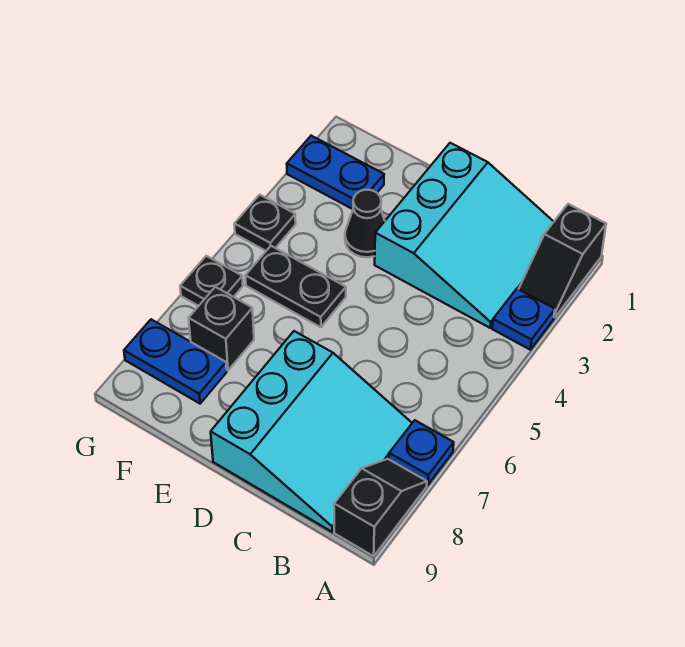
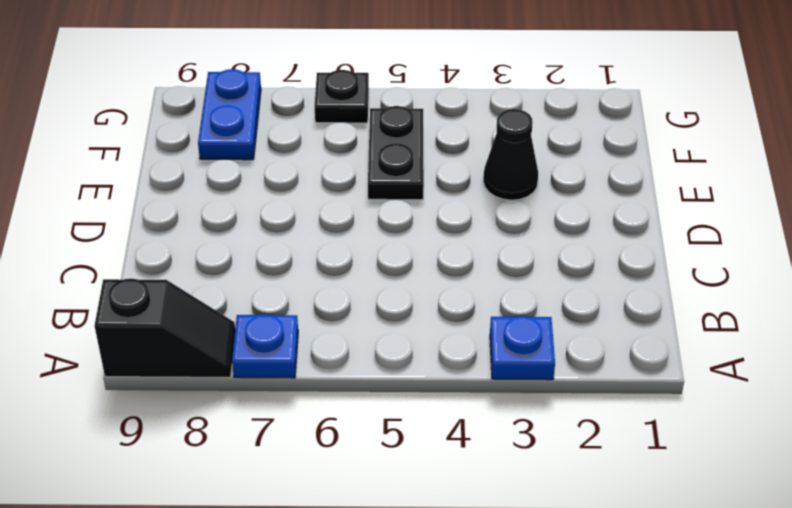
none -> black slope A1:A2 level 1 top 1
none -> cyan slope B1:D3 level 1 top D
none -> cyan slope B7:D9 level 1 top D

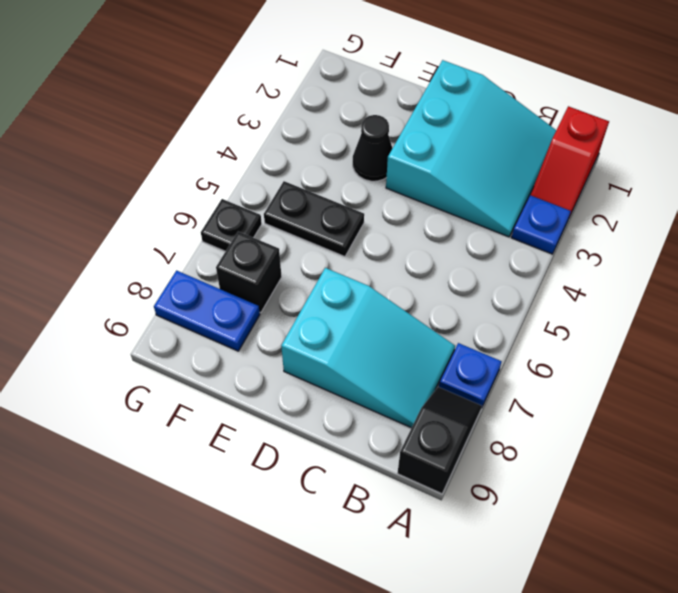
red slope A1:A2 level 1 top 1 -> black slope A1:A2 level 1 top 1
cyan slope B7:D8 level 1 top D -> cyan slope B7:D9 level 1 top D
none -> blue plate F2:G2 level 1
none -> black plate G4 level 1

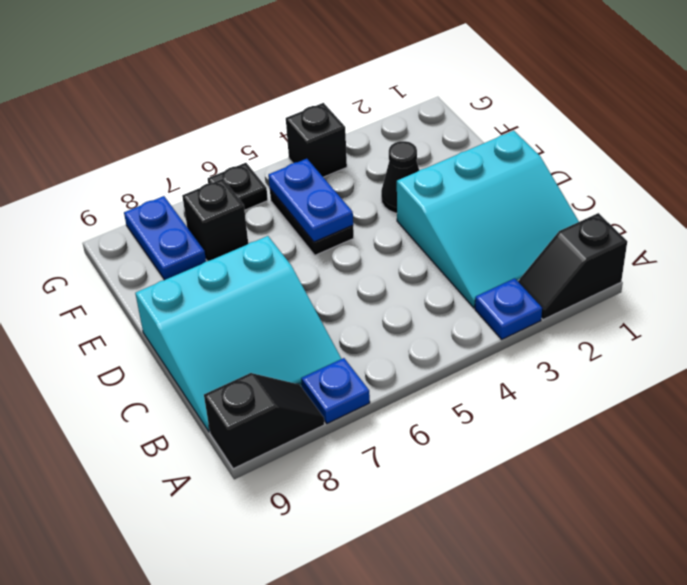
blue plate E5:F5 level 2 -> blue plate F2:G2 level 1
black brick G4 level 1 -> black plate G4 level 1

